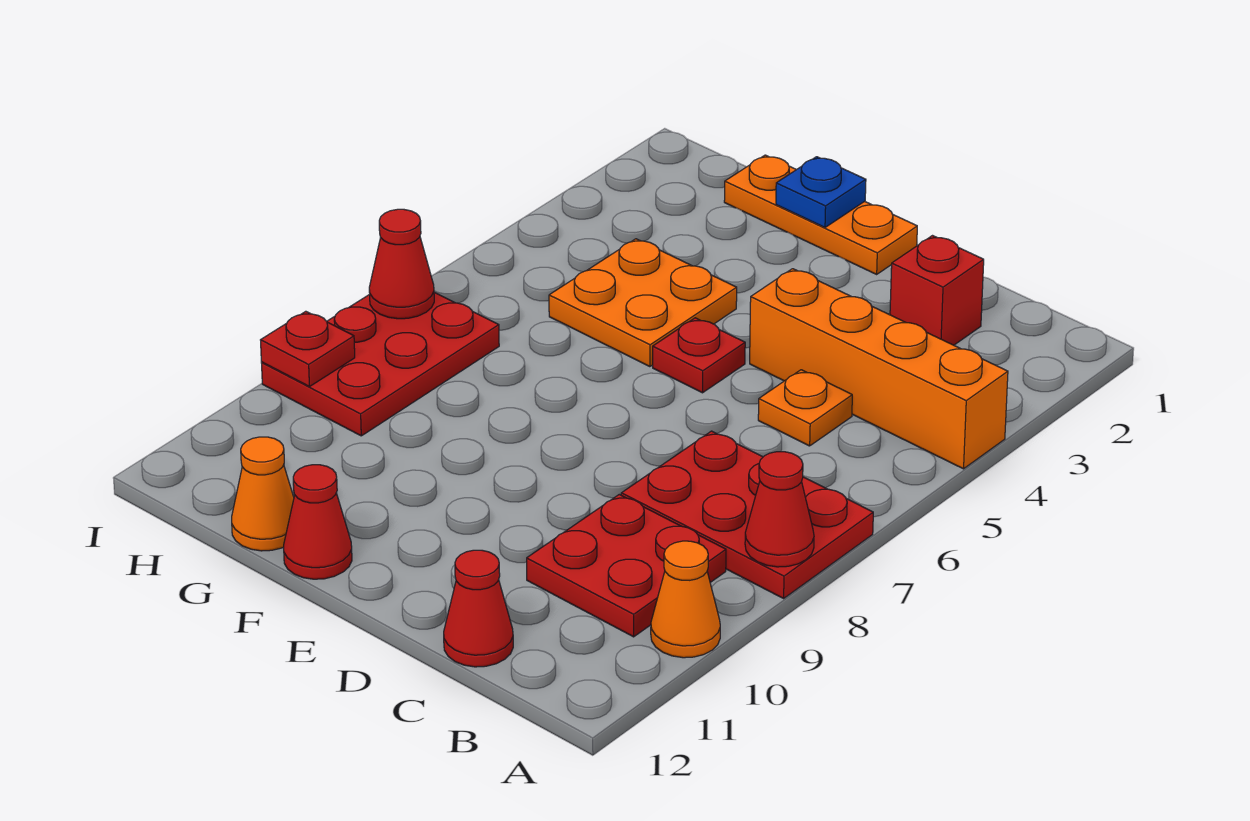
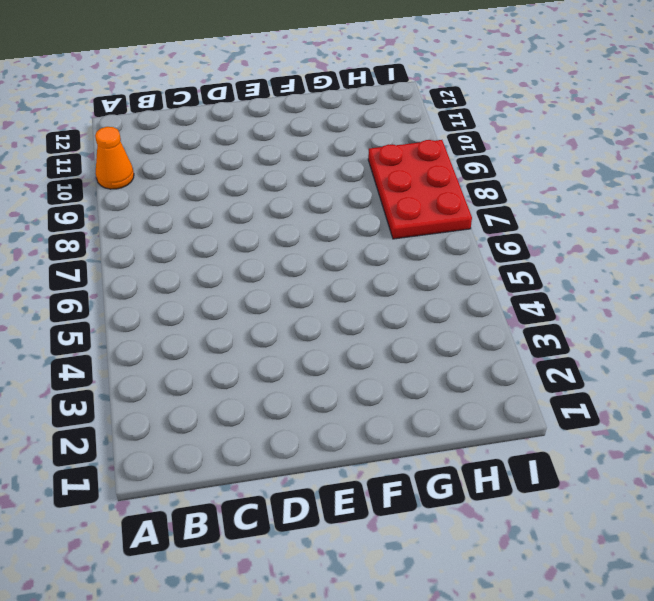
none -> orange brick A4:D4 level 1
none -> red plate A7:C8 level 1
none -> red plate B9:C10 level 1

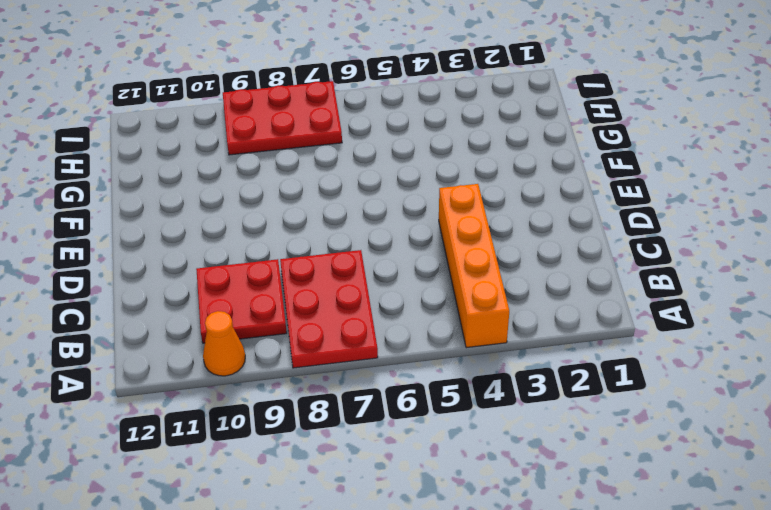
none -> red brick C2 level 1
none -> orange plate C5 level 1
none -> red cone C12 level 1

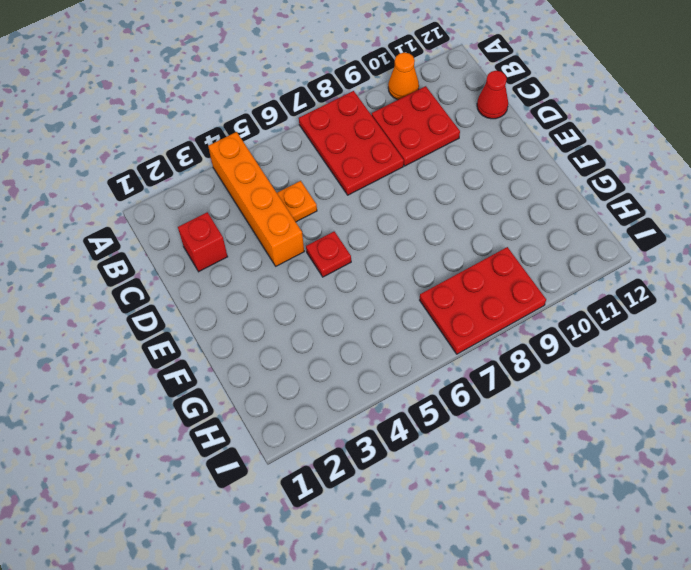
none -> orange plate E1:G1 level 1
none -> orange plate F4:G5 level 1
none -> red cone F12 level 1

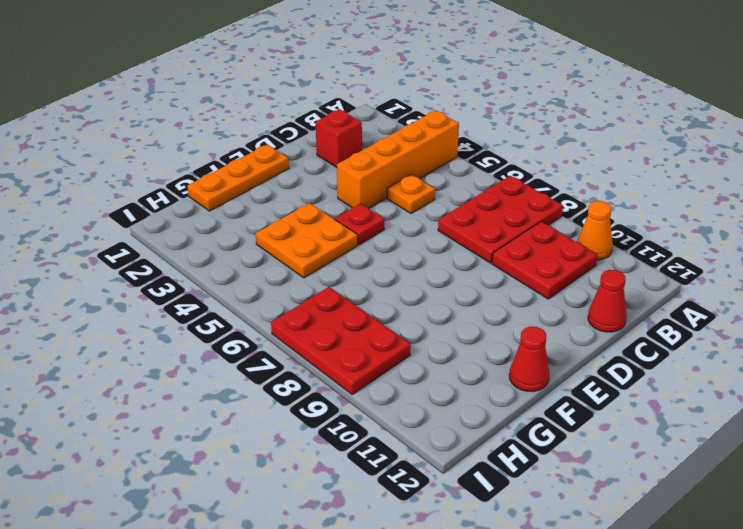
none -> orange cone G12 level 1
none -> red cone A8 level 2
none -> blue plate F1 level 2

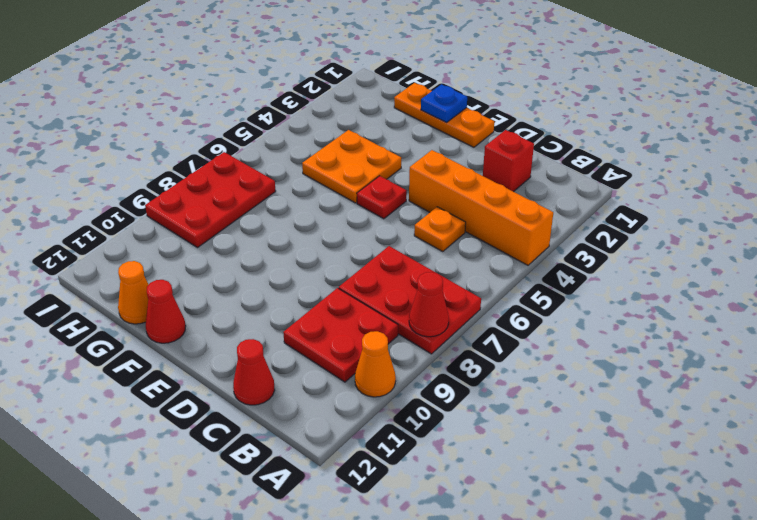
none -> red cone I7 level 2
none -> red plate I9 level 2

